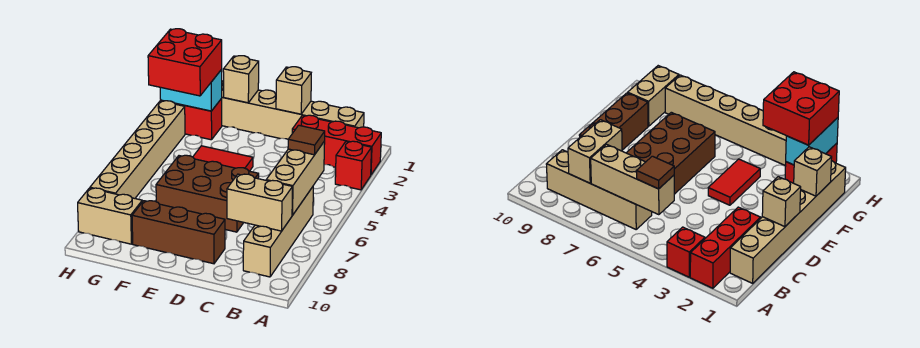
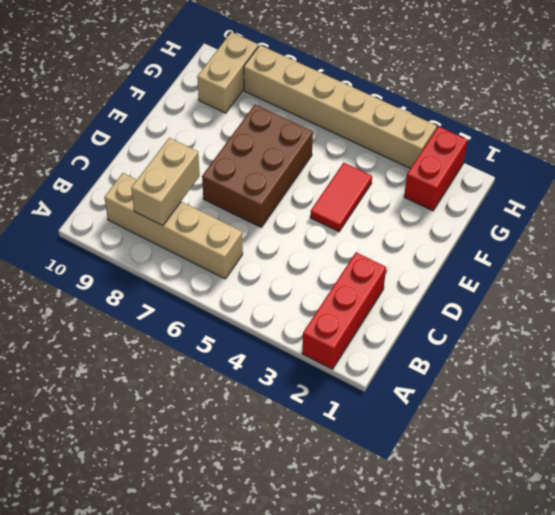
none -> red brick A3 level 1
none -> tan brick B1:G1 level 1
none -> brown brick D9:F9 level 1

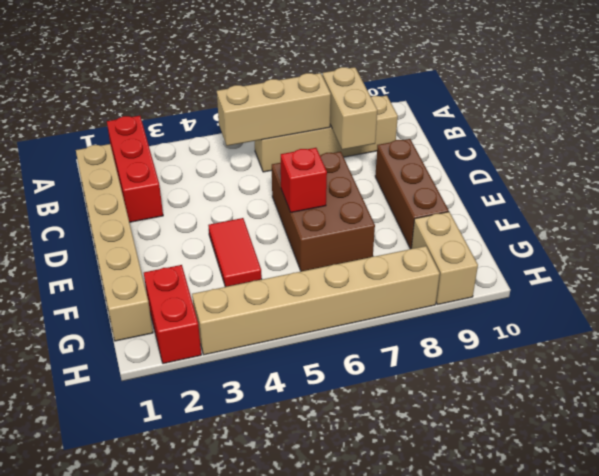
red brick E6 level 2 -> red brick A3 level 1
none -> tan brick D1 level 2
none -> tan brick F1 level 2
none -> cyan brick G2:H2 level 2

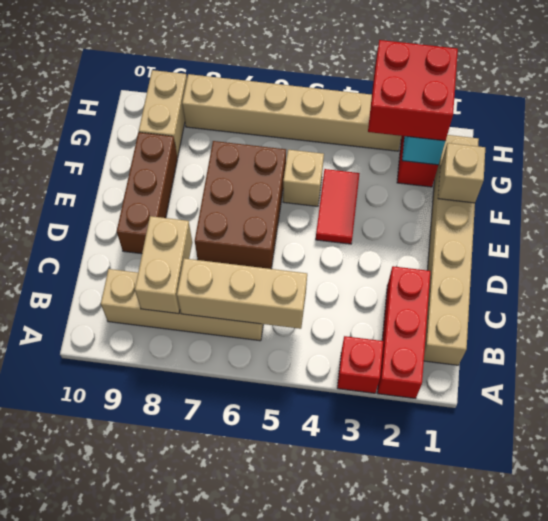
tan brick F5 level 1 -> tan brick D1 level 2
none -> brown tile B5 level 3

